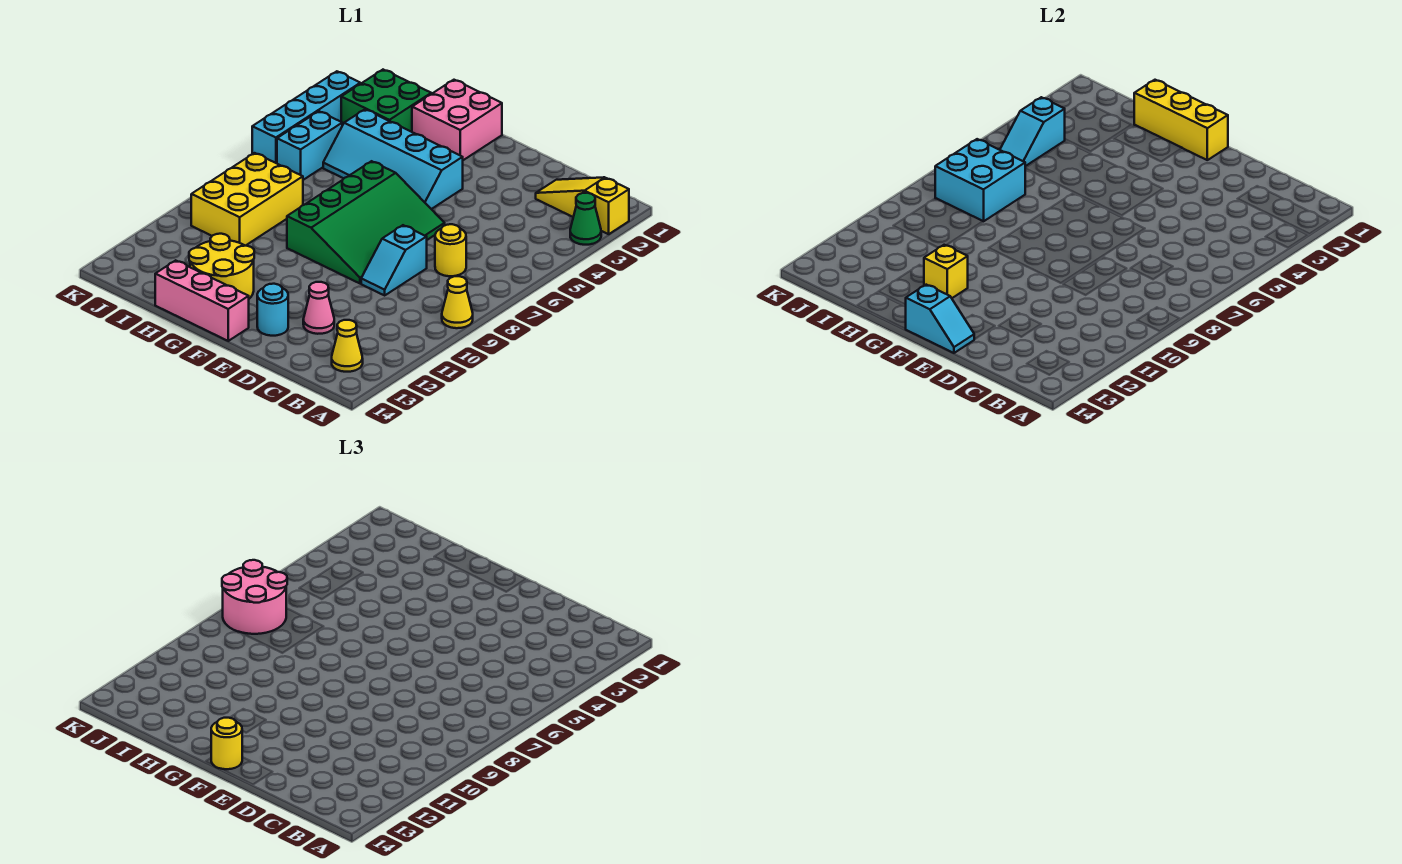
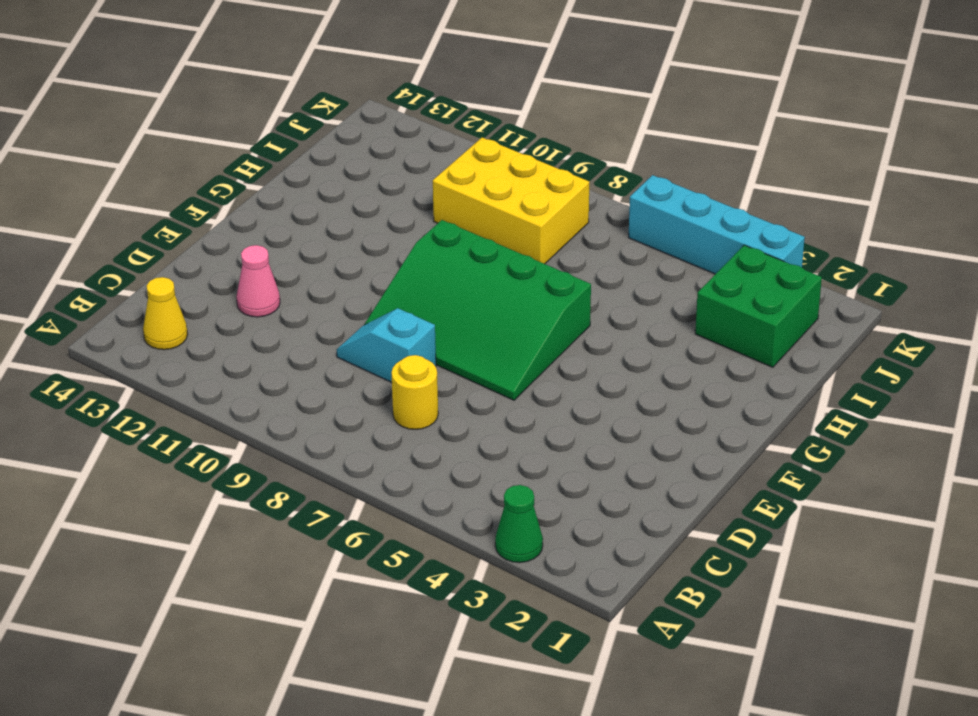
none -> yellow slope A2:C2 level 1 top A
none -> yellow cone A9 level 1
none -> cyan round brick E13 level 1

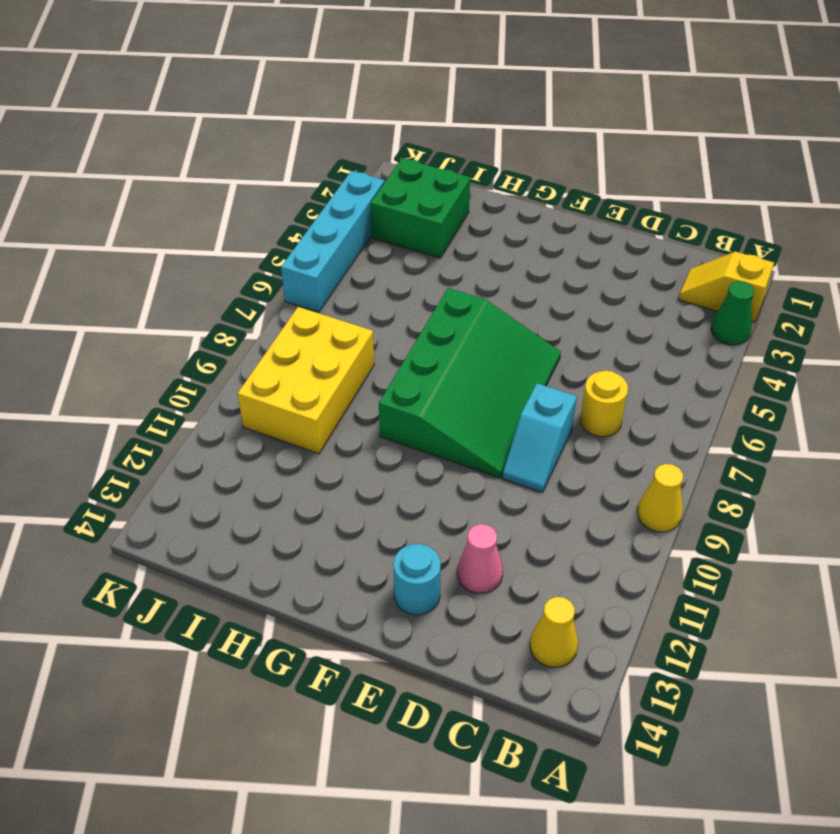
yellow slope A2:B2 level 1 top A -> yellow slope A2:C2 level 1 top A
none -> cyan slope F4:I5 level 1 top 4
none -> pink brick F14:H14 level 1
none -> pink brick G1:H2 level 1

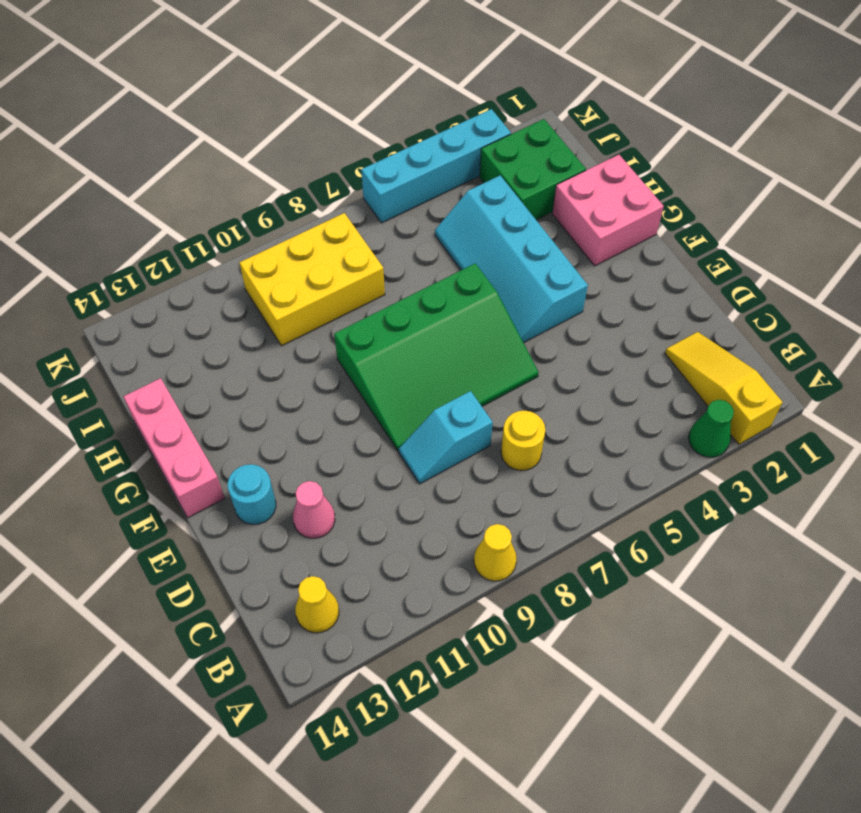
none -> yellow round brick G12:H13 level 1
none -> cyan brick J5:J6 level 1
none -> cyan slope E14:F14 level 2 top F

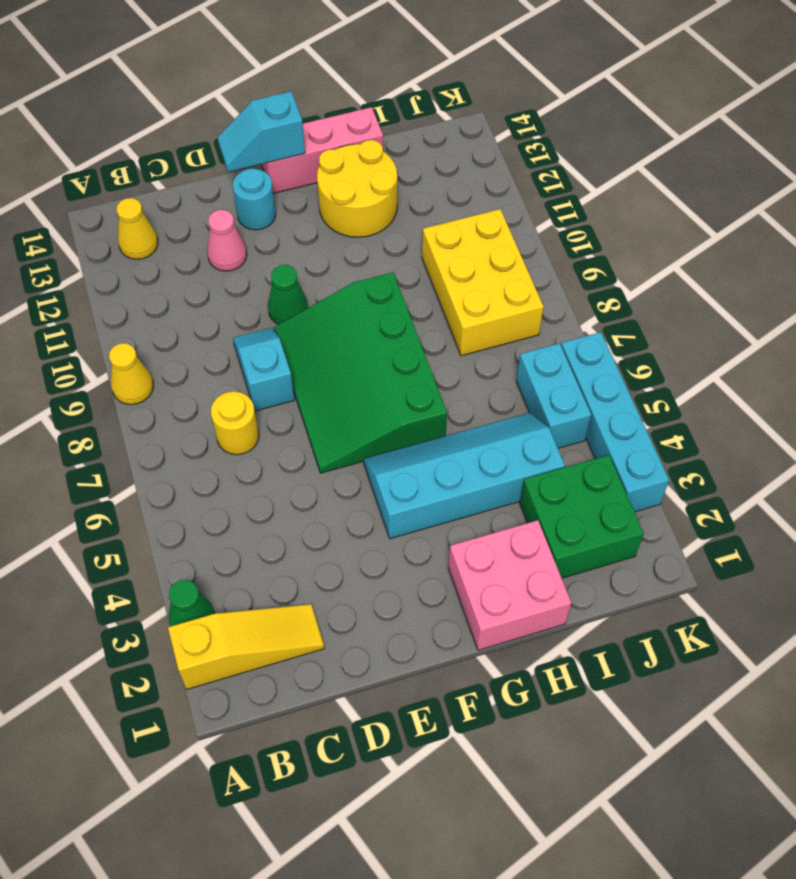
green cone E10 level 1 -> none
none -> yellow brick F1:H1 level 2
none -> yellow brick G12 level 2
none -> cyan brick I7:J8 level 2

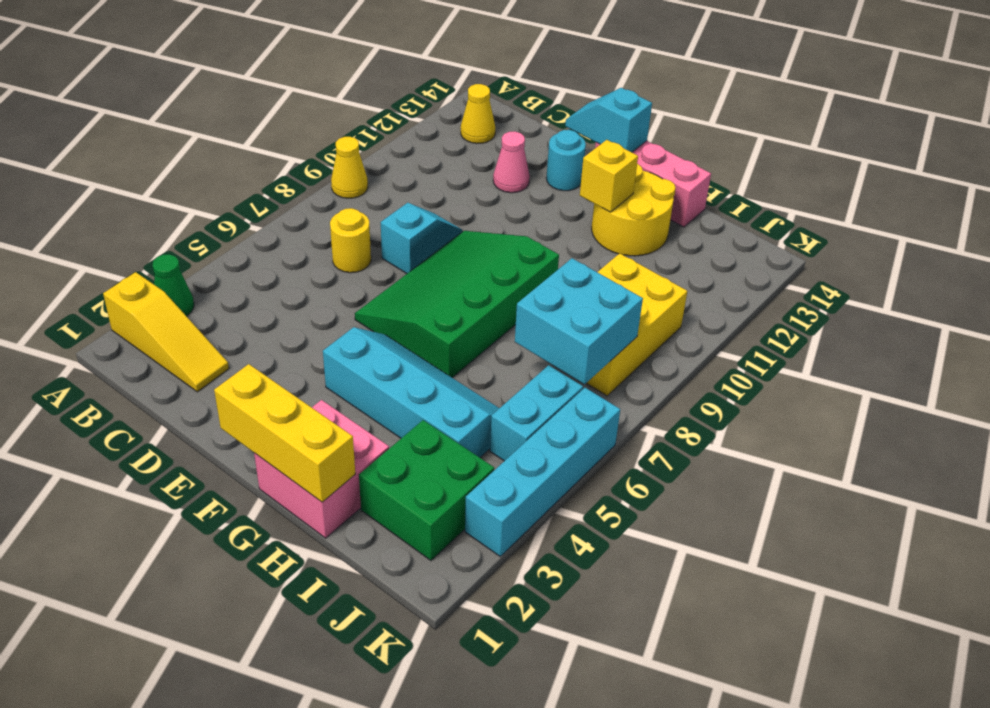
none -> cyan slope J4:J5 level 2 top 4
none -> yellow round brick F14 level 3
none -> pink round brick J7:K8 level 3

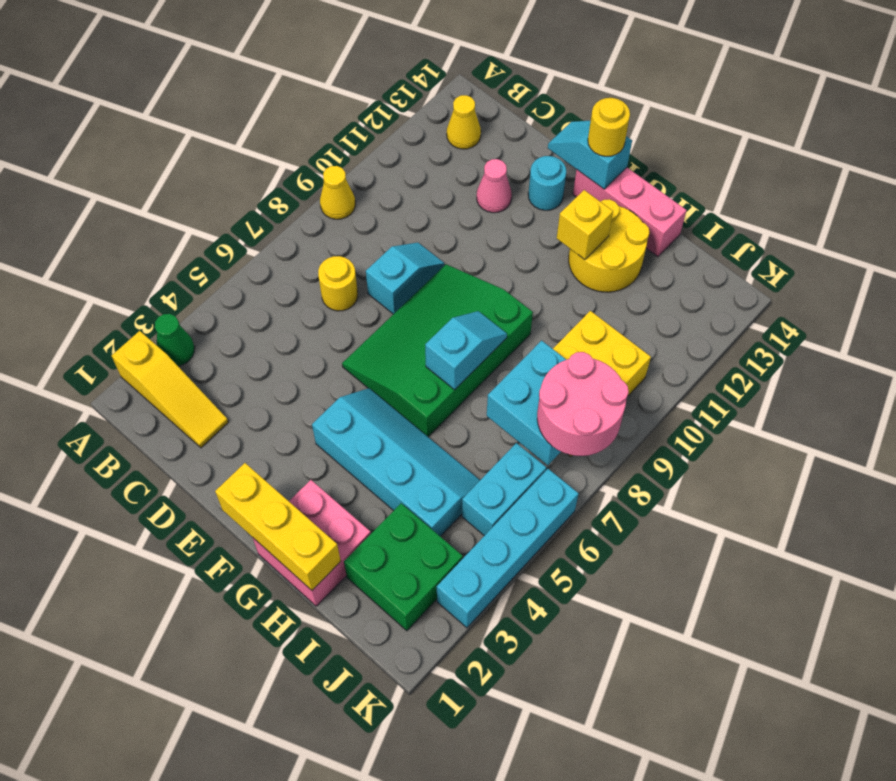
cyan slope G7:G8 level 2 top 7 -> cyan slope J4:J5 level 2 top 4

